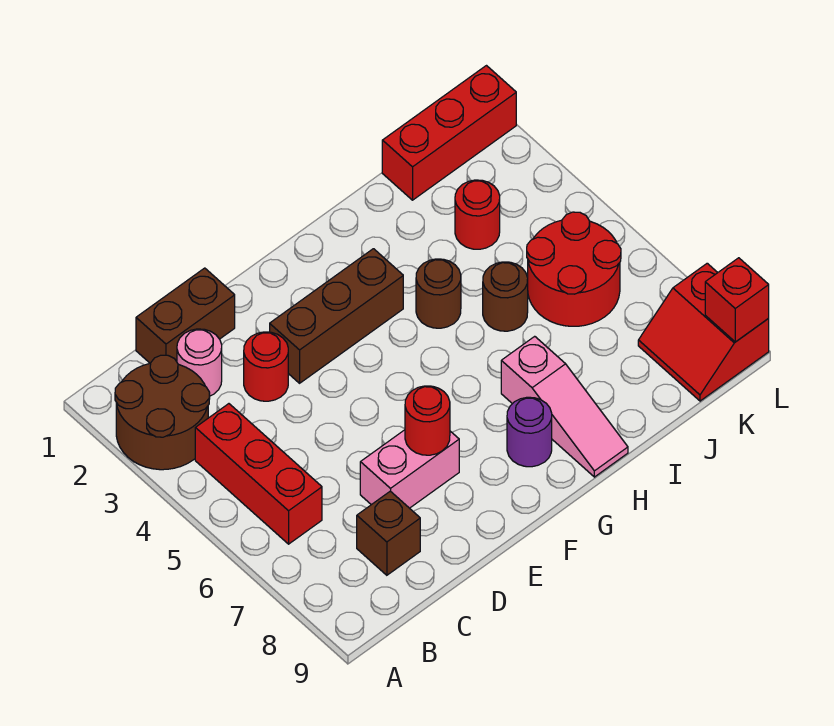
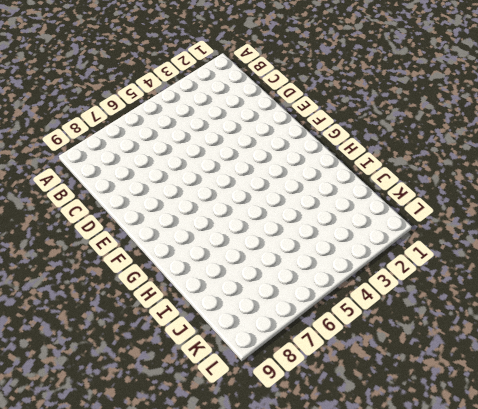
none -> brown round brick A2:B3 level 1
none -> red brick B4:B6 level 1
none -> brown brick C1:D1 level 1

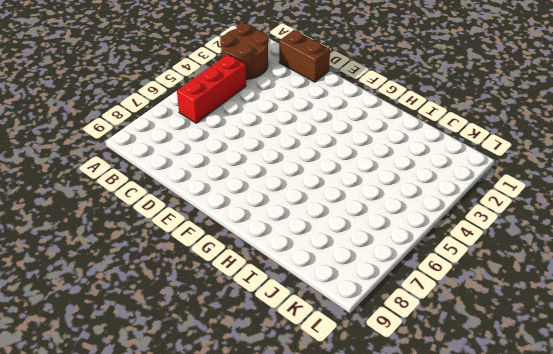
none -> pink round brick C2 level 1
none -> brown brick C8 level 1
none -> red round brick D3 level 1

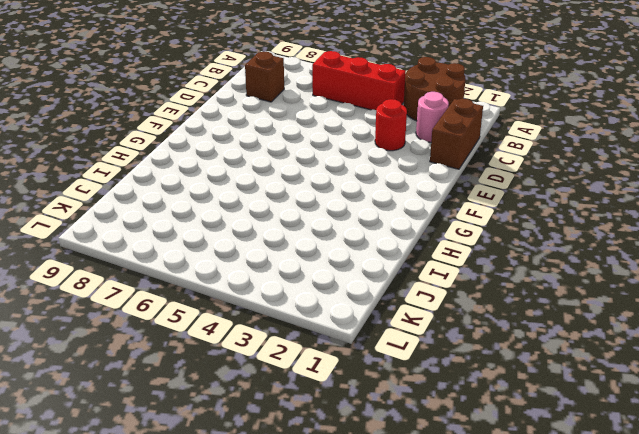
none -> pink brick D7:E7 level 1
none -> brown brick E3:G3 level 1
none -> purple round brick G8 level 1

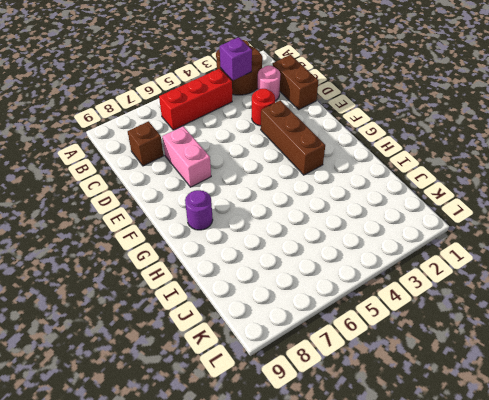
purple brick B3 level 2 -> none
none -> brown round brick H4 level 1
none -> pink slope H7:H9 level 1 top 7
none -> brown round brick I5 level 1

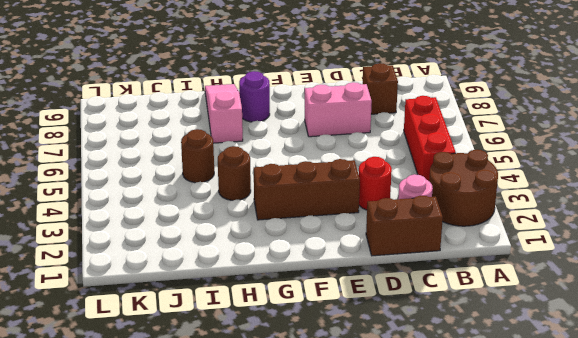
none -> red brick J1:L1 level 1
none -> red round brick J3 level 1
none -> red round brick J5:K6 level 1

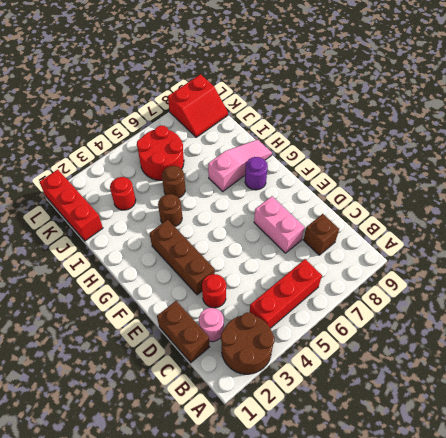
none -> red round brick E7 level 2
none -> red brick L9 level 2

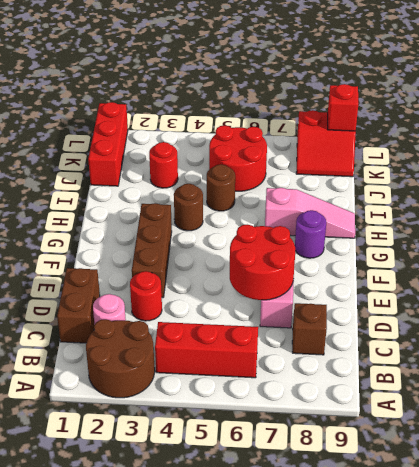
red round brick D6:E7 level 2 -> red round brick E7 level 2

